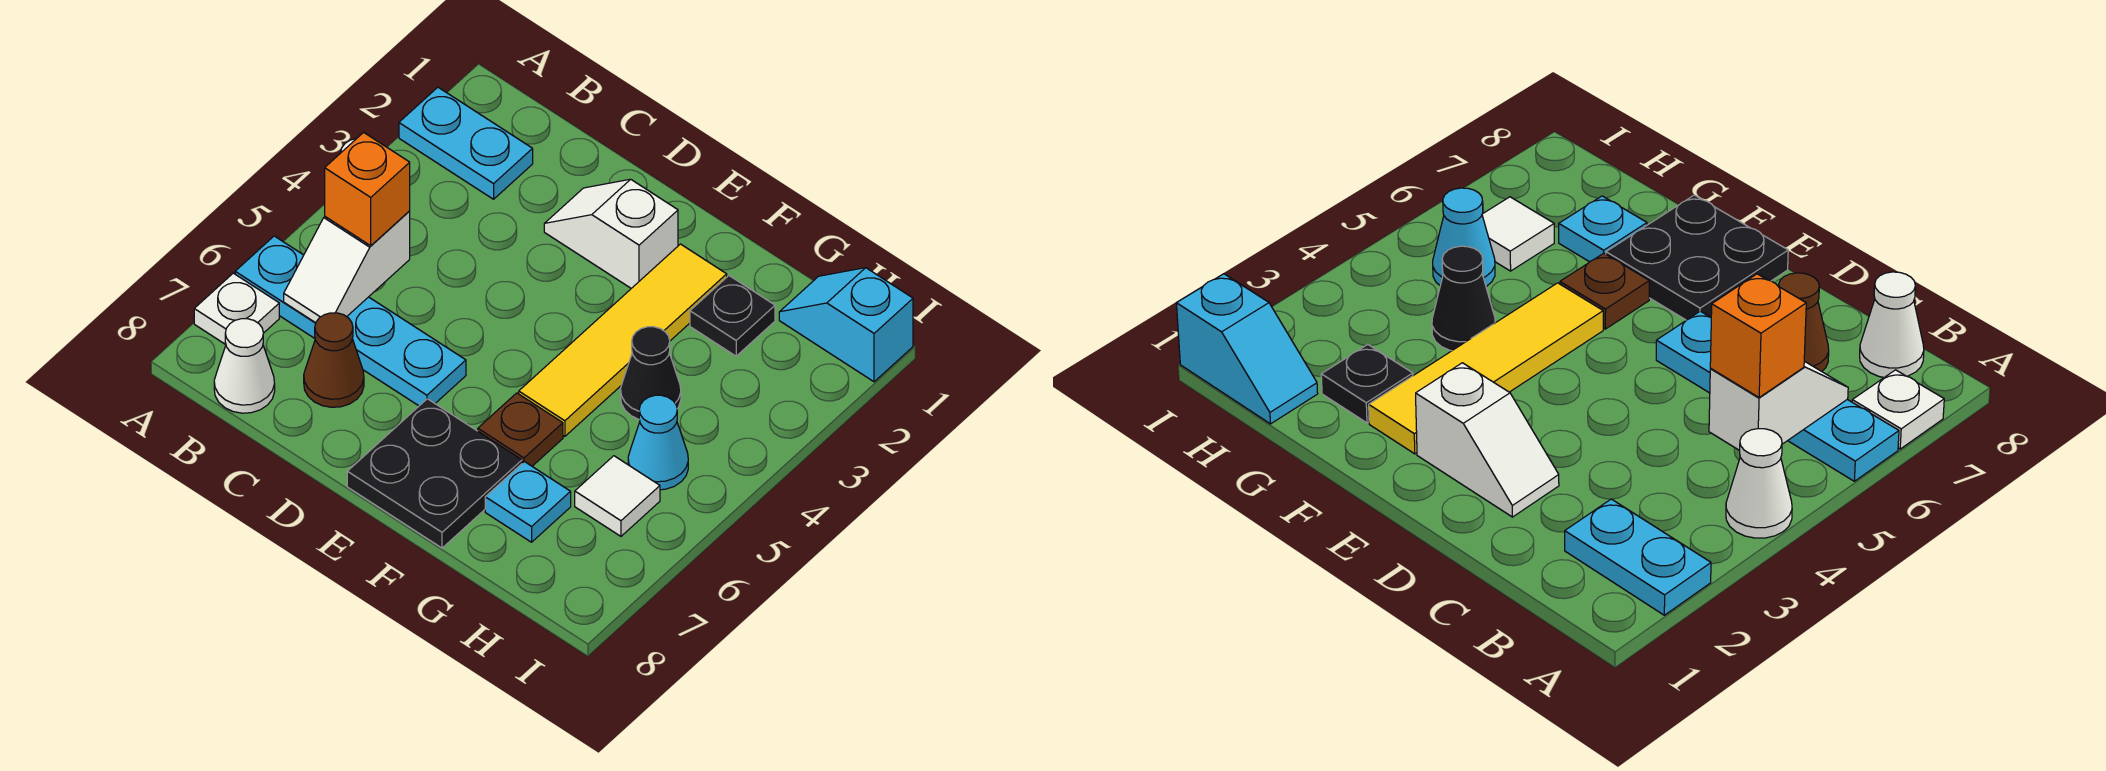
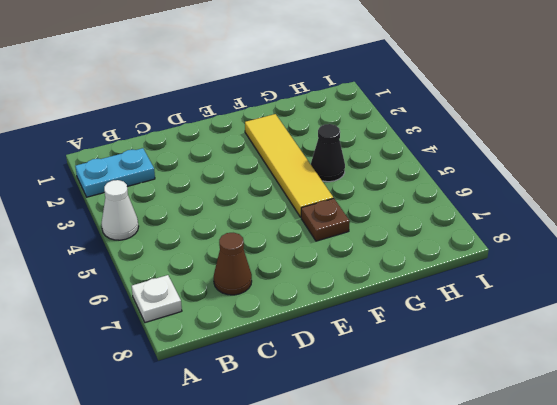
none -> cyan plate A6:D6 level 1
none -> white cone B8 level 1
none -> white slope D2:E2 level 1 top E

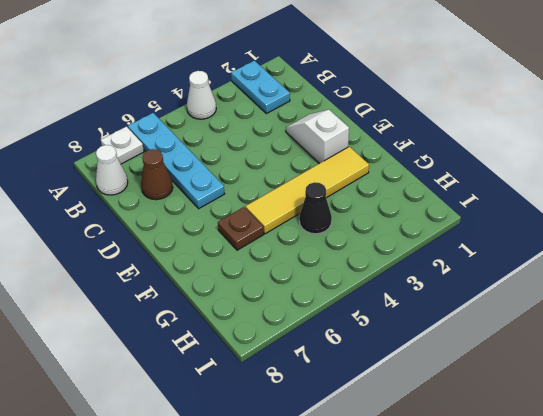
none -> black plate E7:F8 level 1
none -> black plate G2 level 1
none -> cyan plate G7 level 1

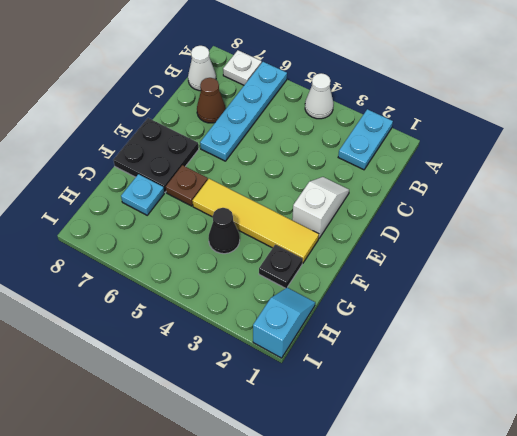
none -> cyan cone H5 level 1
none -> white tile H6 level 1
none -> white slope B5:B6 level 2 top 5

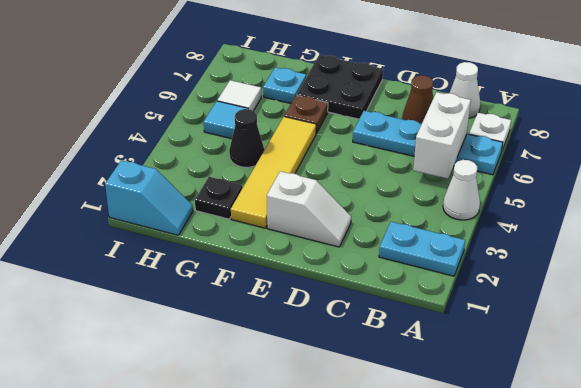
white brick B5:B6 level 2 -> white slope B5:B6 level 2 top 5
cyan tile H5 level 1 -> cyan cone H5 level 1
none -> orange brick B5 level 3

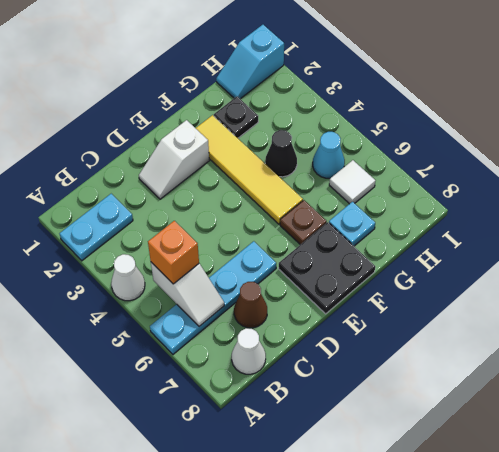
none -> white plate A7 level 1

